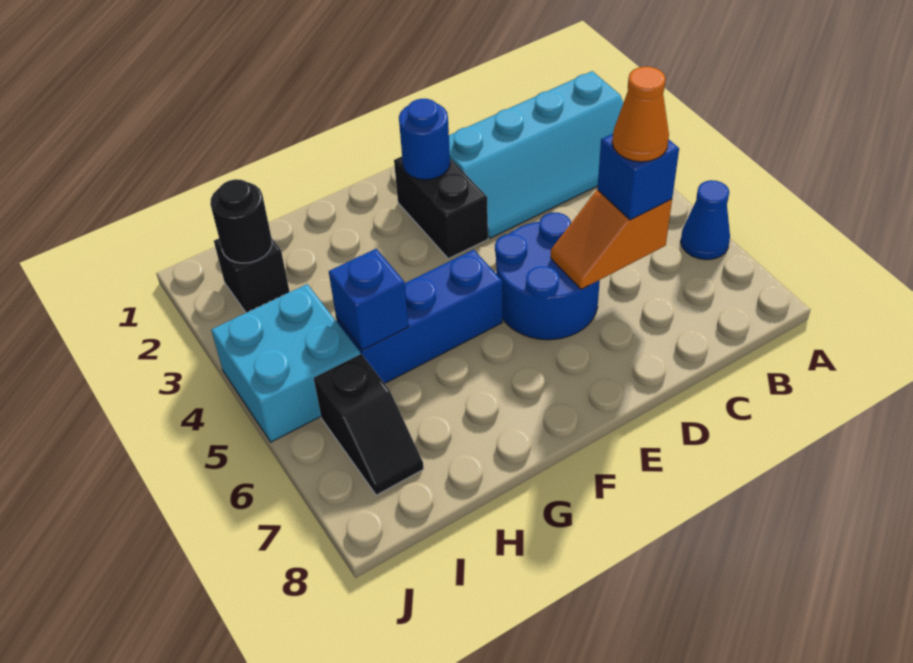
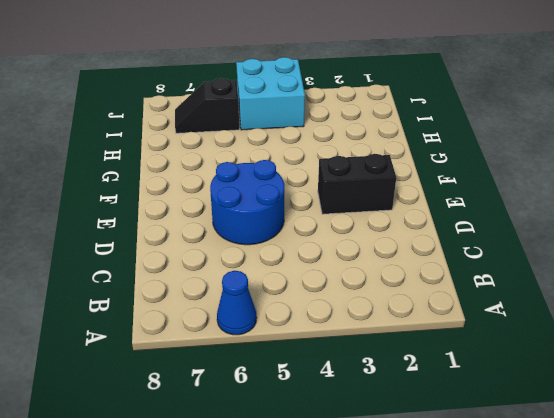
none -> cyan slope A2:D3 level 1 top 2
none -> blue brick F5:H5 level 1
none -> black brick I2 level 1

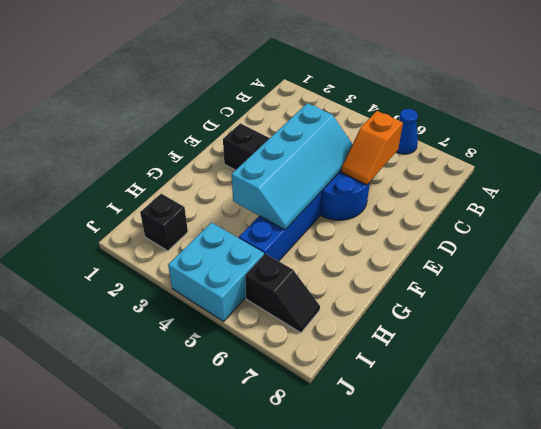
cyan slope D4:G5 level 2 top 4 -> cyan slope A2:D3 level 1 top 2
none -> blue round brick E2 level 2
none -> blue brick H5 level 2
none -> black round brick I2 level 2

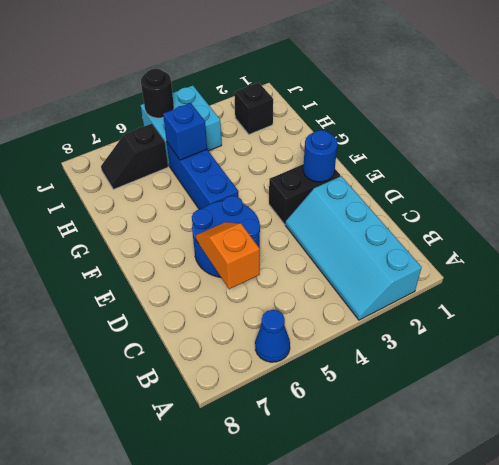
black round brick J5 level 2 -> black round brick I2 level 2
none -> blue brick C6 level 3
none -> orange cone C6 level 4

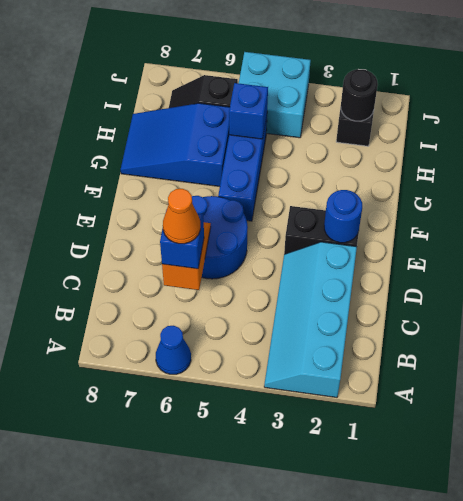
blue slope G6:H8 level 1 top 6 -> none

